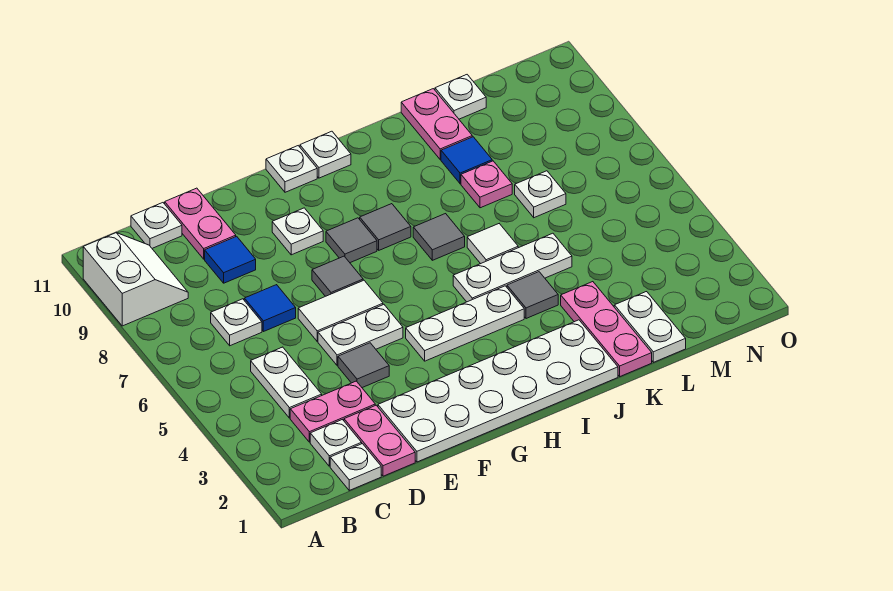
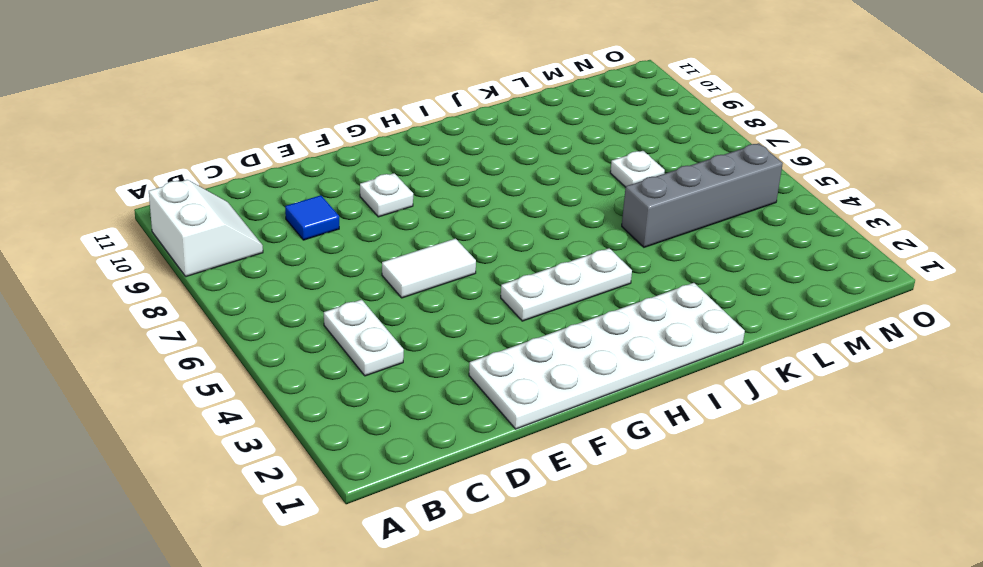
grey brick K5:N5 level 1 -> white plate I5:K5 level 1
none -> white plate C1 level 1
none -> white plate C2 level 1
none -> pink plate C3:D3 level 1
none -> white plate C7 level 1

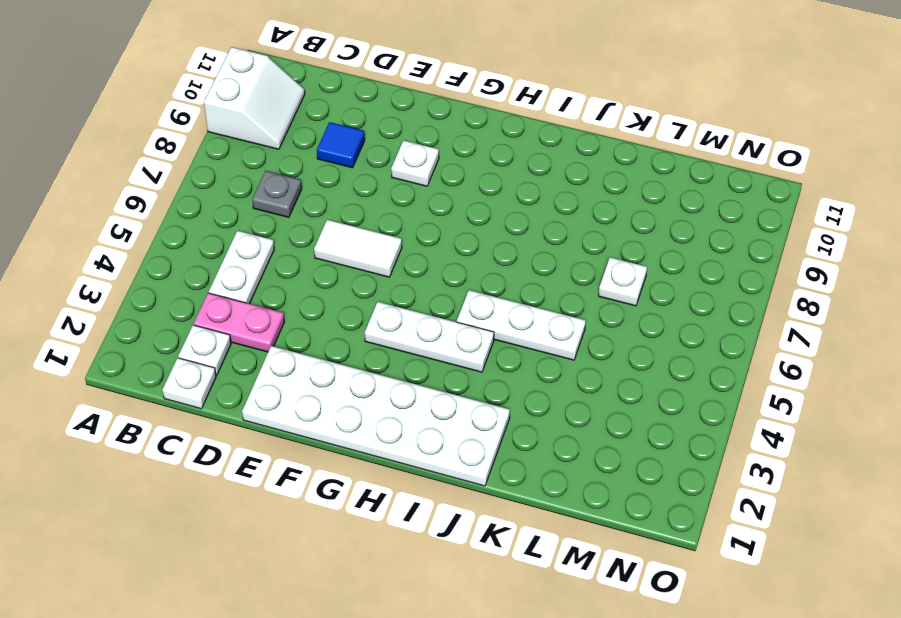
grey plate C7 level 1 -> white plate C7 level 1
none -> white plate C11 level 1
none -> pink plate D1:D2 level 1
none -> blue tile D7 level 1
none -> pink plate D10:D11 level 1

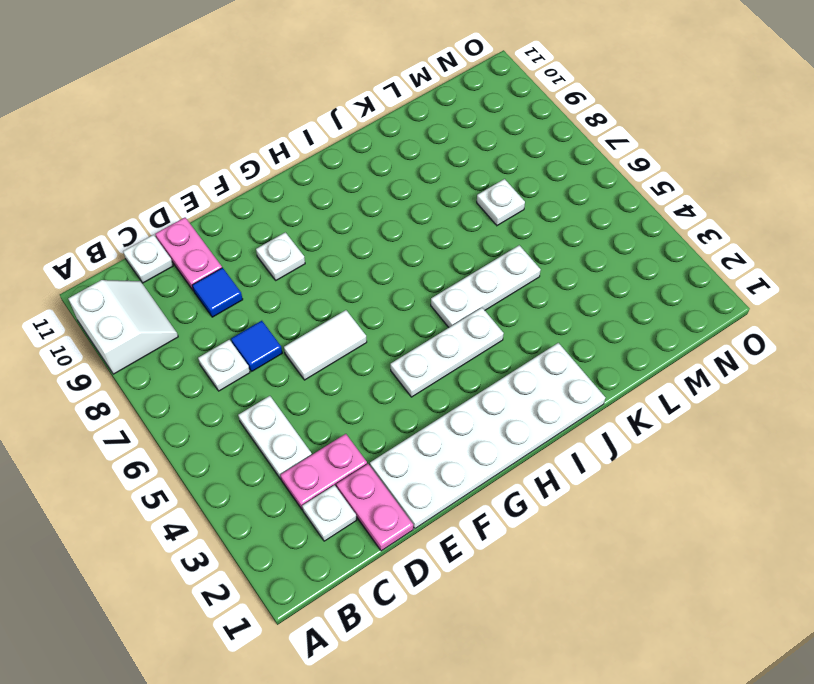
none -> white plate C1 level 1
none -> grey tile E4 level 1
none -> white plate E5:F5 level 1
none -> grey tile F7 level 1

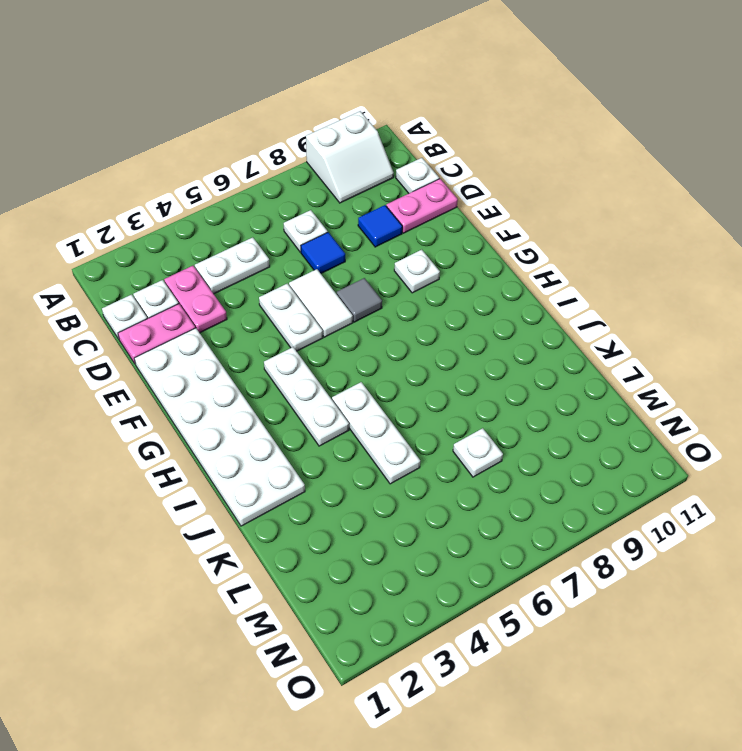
none -> grey tile E4 level 1
none -> grey tile G8 level 1
none -> white plate G11 level 1
none -> grey tile H8 level 1

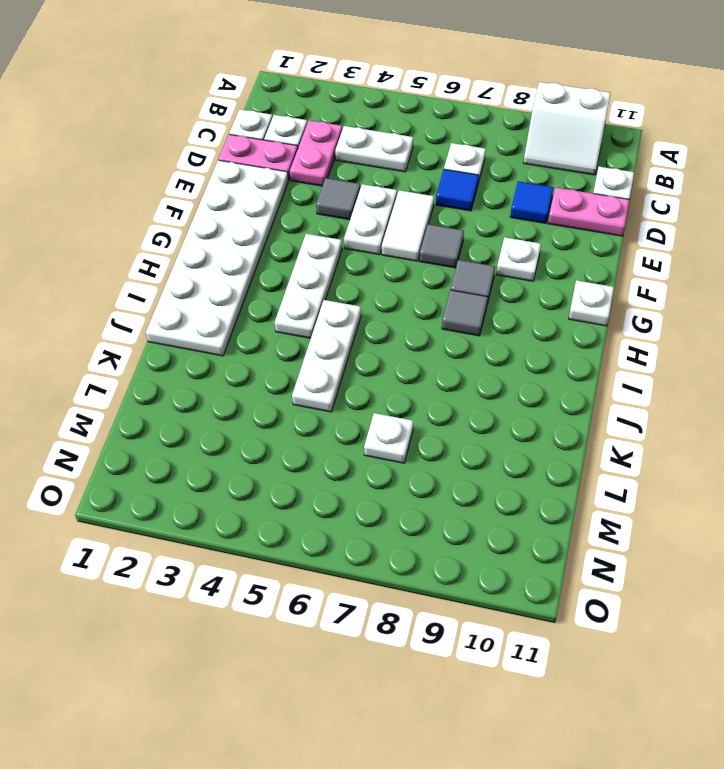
none -> white plate H11 level 1
none -> grey tile I7 level 1
none -> grey tile J4 level 1
none -> white tile J6 level 1

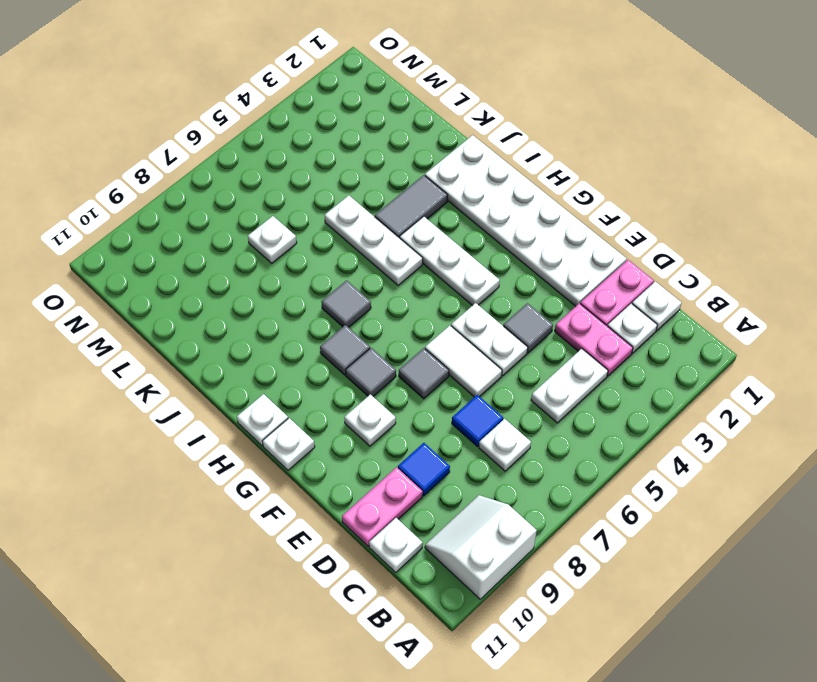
grey tile J3:J4 level 1 -> grey tile J4 level 1
none -> white tile J6 level 1
none -> pink plate K1:K3 level 1
none -> pink plate K8 level 1
none -> blue tile K9 level 1

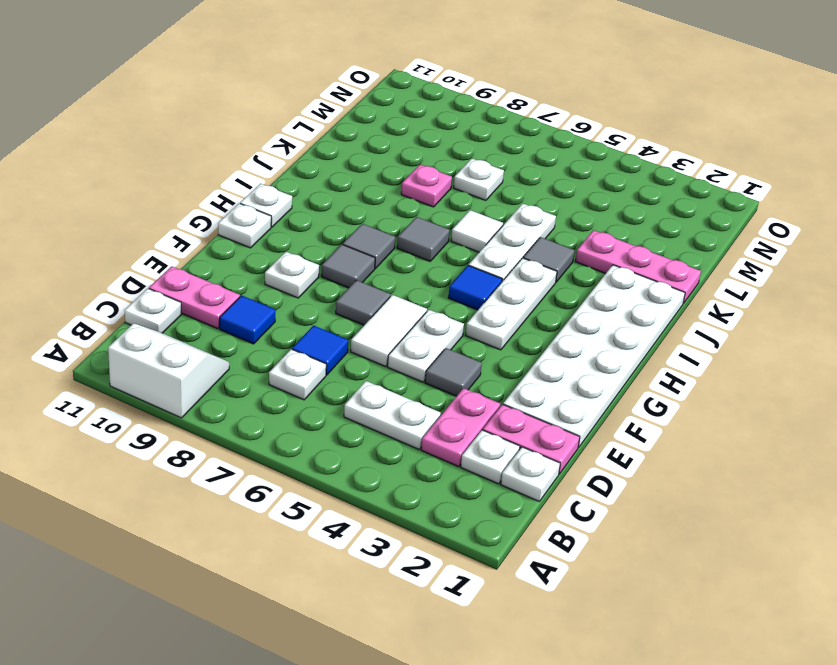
blue tile H5 level 1 -> blue tile K9 level 1
none -> pink plate K10:K11 level 1
none -> white plate L1:L2 level 1
none -> white plate L11 level 1

